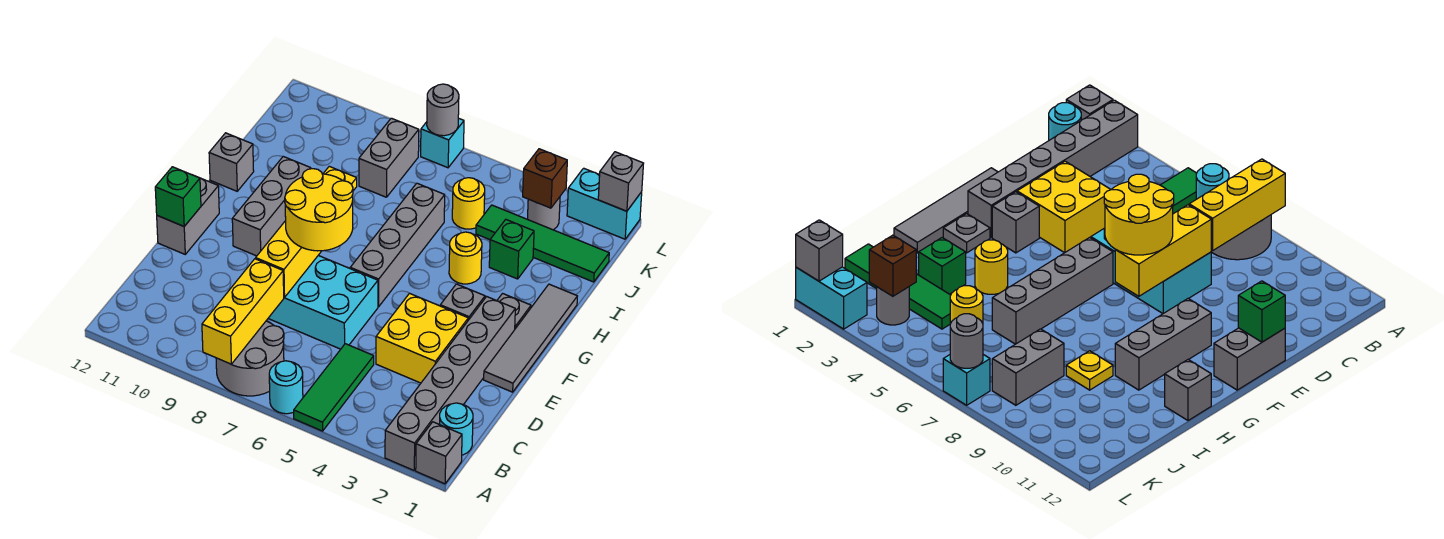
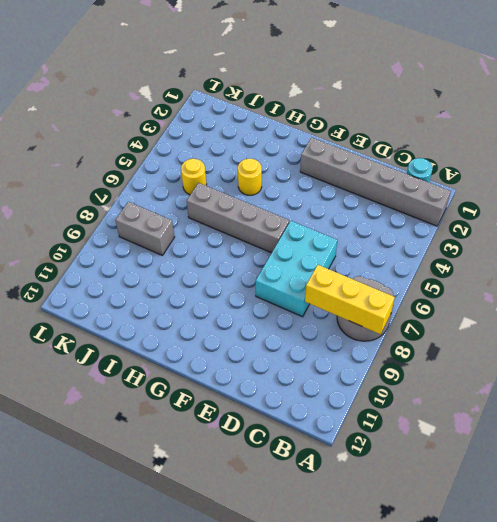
none -> grey brick A1 level 1
none -> green tile A5:C5 level 1
none -> cyan round brick A6 level 1
none -> yellow brick D3:E4 level 1

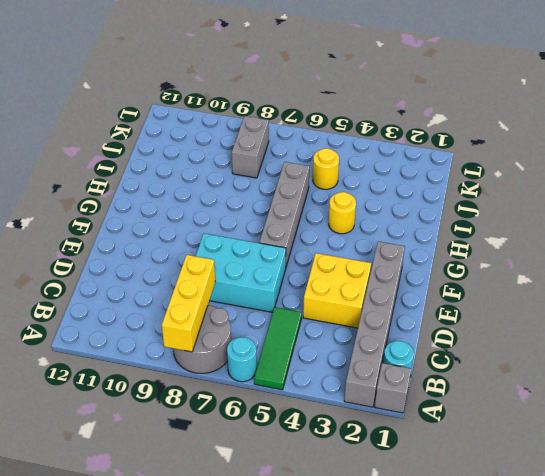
none -> grey tile E1:H1 level 1
none -> grey brick E12:F12 level 1
none -> grey brick F3 level 1
none -> grey brick F10:H10 level 1

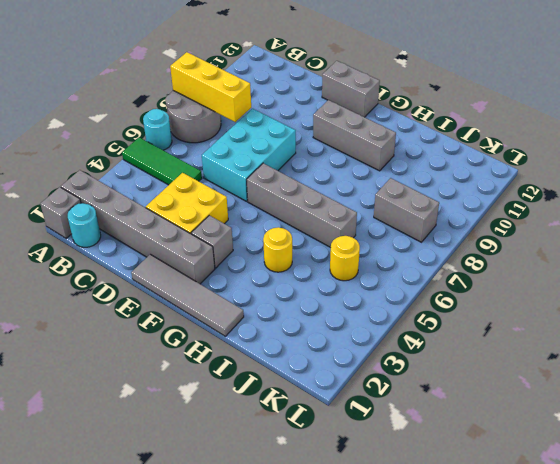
none -> grey plate G2 level 1
none -> grey brick H12 level 1
none -> green brick I3 level 1
none -> yellow plate I9 level 1

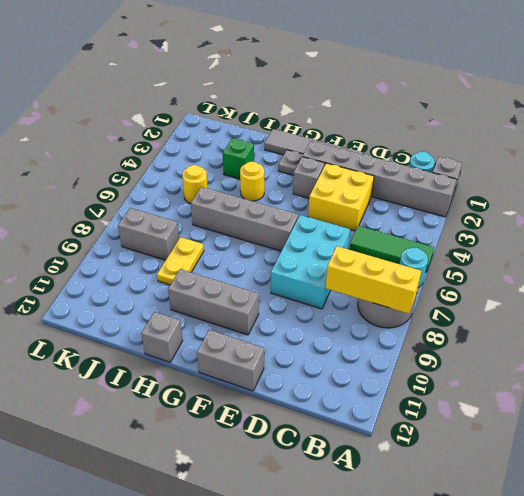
yellow plate I8:I9 level 1 -> yellow plate I9 level 1
none -> green tile J1:J4 level 1
none -> grey round brick K3 level 1
none -> cyan brick L1:L2 level 1
none -> cyan brick L7 level 1

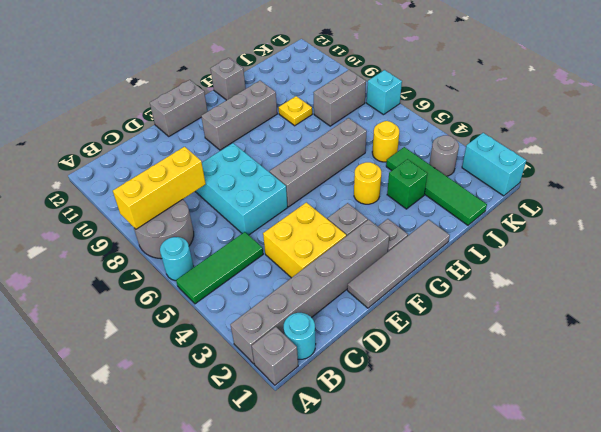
none -> yellow brick D8:F8 level 2
none -> green brick E12 level 2
none -> brown brick K3 level 2
none -> grey brick L1 level 2

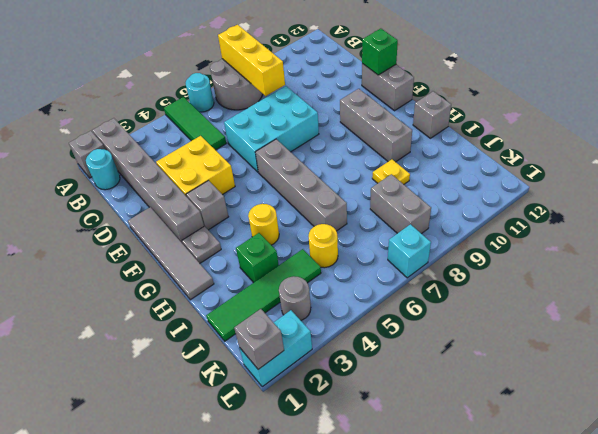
none -> yellow brick D8:F8 level 2
none -> brown brick K3 level 2
none -> grey round brick L7 level 2
none -> yellow round brick E7:F8 level 3

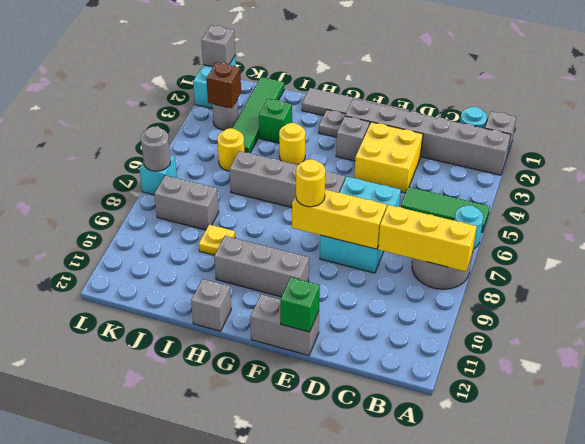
yellow round brick F8 level 3 -> yellow round brick E7:F8 level 3

